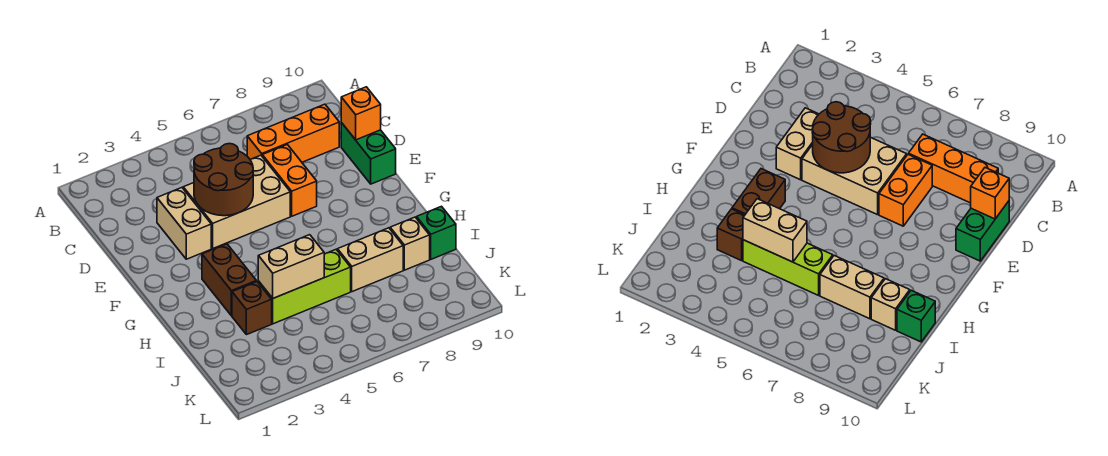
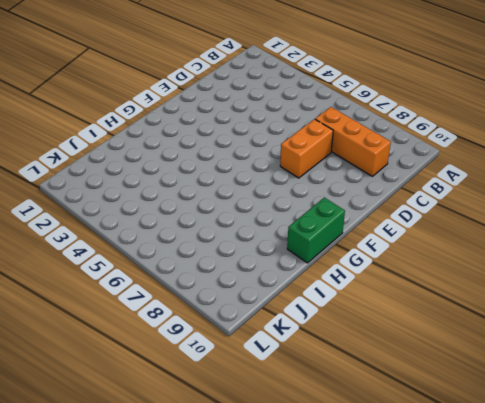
green brick G10:H10 level 1 -> green brick D10:E10 level 1
none -> tan brick D3:E3 level 1
none -> tan brick D4:E6 level 1
none -> brown brick G3:H3 level 1

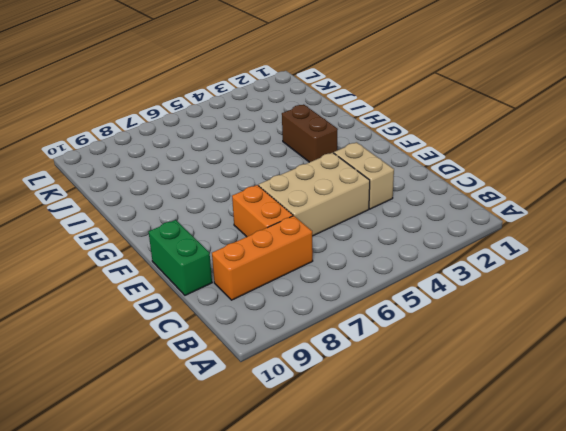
none -> brown brick I3 level 1
none -> lime brick I4:I6 level 1
none -> tan brick I7:I8 level 1

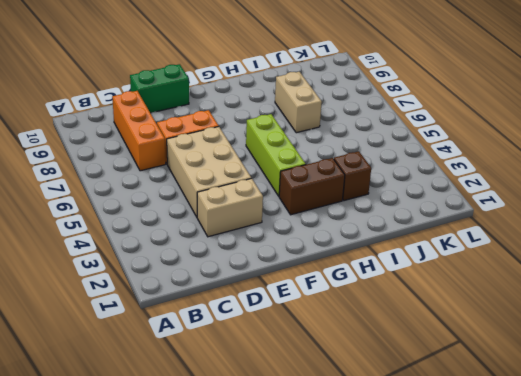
lime brick G4:G6 level 1 -> lime brick I4:I6 level 1
none -> tan brick I9 level 1
none -> green brick I10 level 1
none -> brown round brick D4:E5 level 2

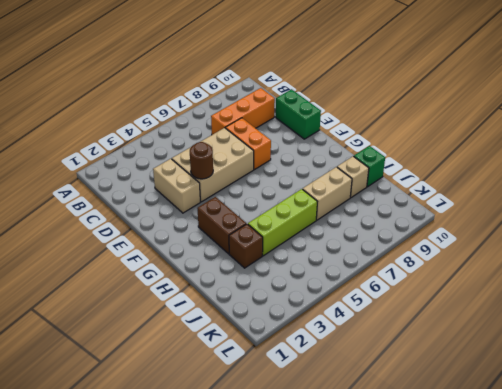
brown round brick E4 level 2 -> brown round brick D4:E5 level 2
none -> orange brick D10 level 2
none -> tan brick I4:I5 level 2

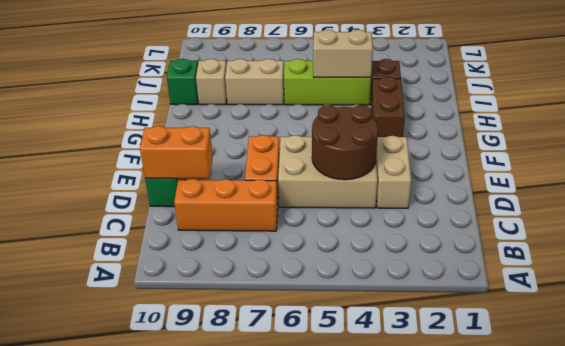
orange brick D9:D10 level 2 -> orange brick D10 level 2

